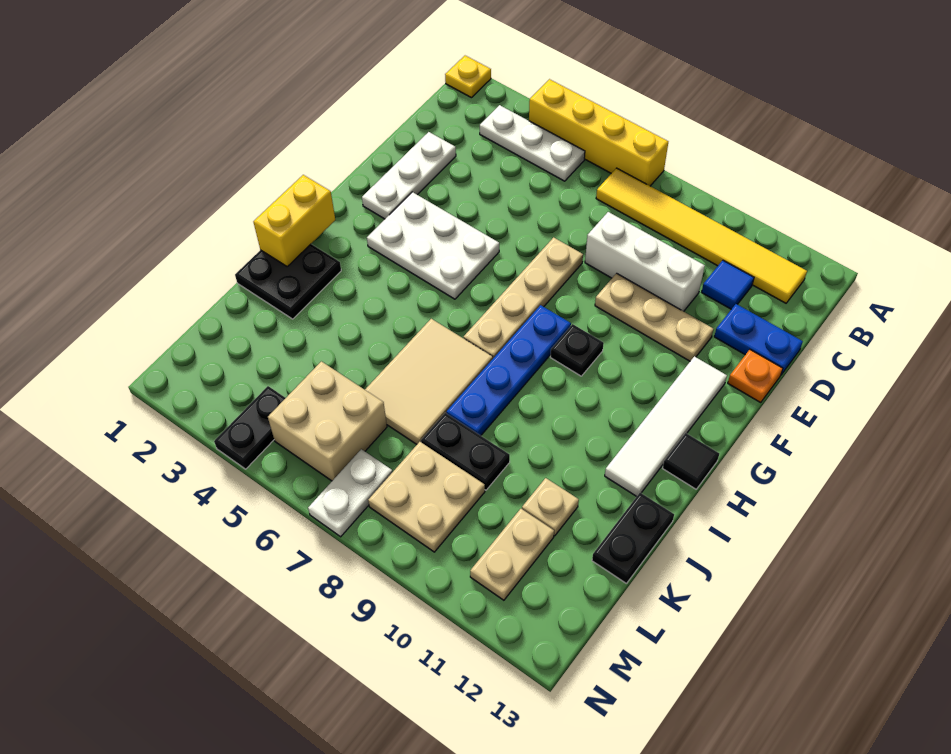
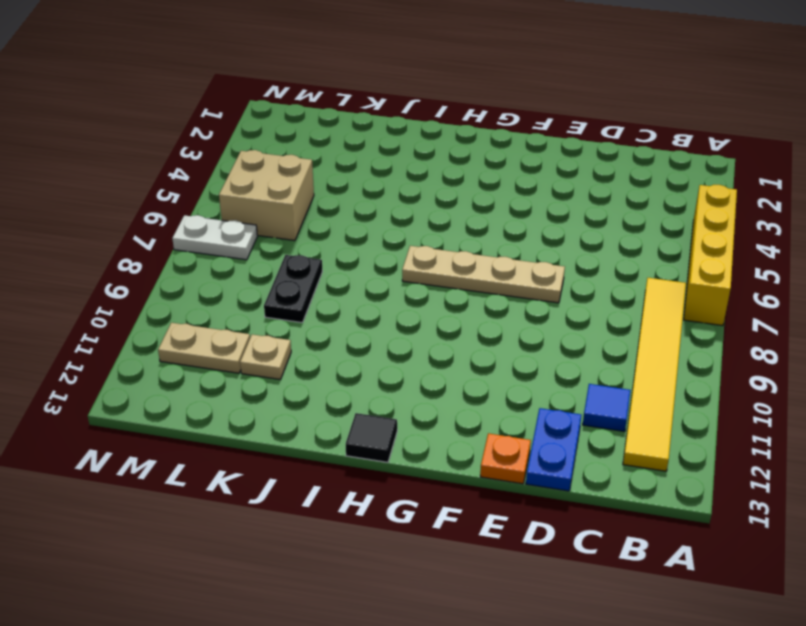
none -> yellow plate A1 level 1
none -> white plate B3:B5 level 1
none -> white plate D2:F2 level 1

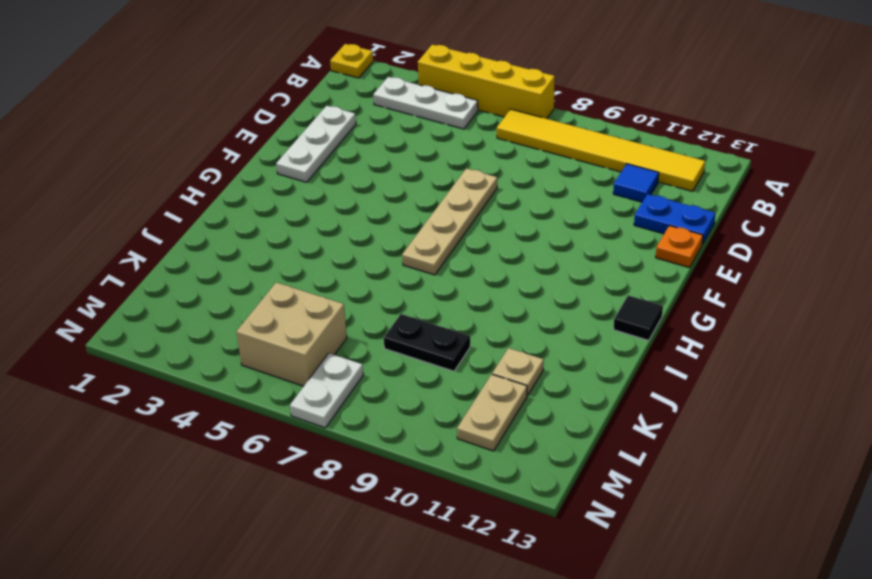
none -> white brick D8:D10 level 1
none -> tan plate E9:E11 level 1
none -> white plate F3:G5 level 1

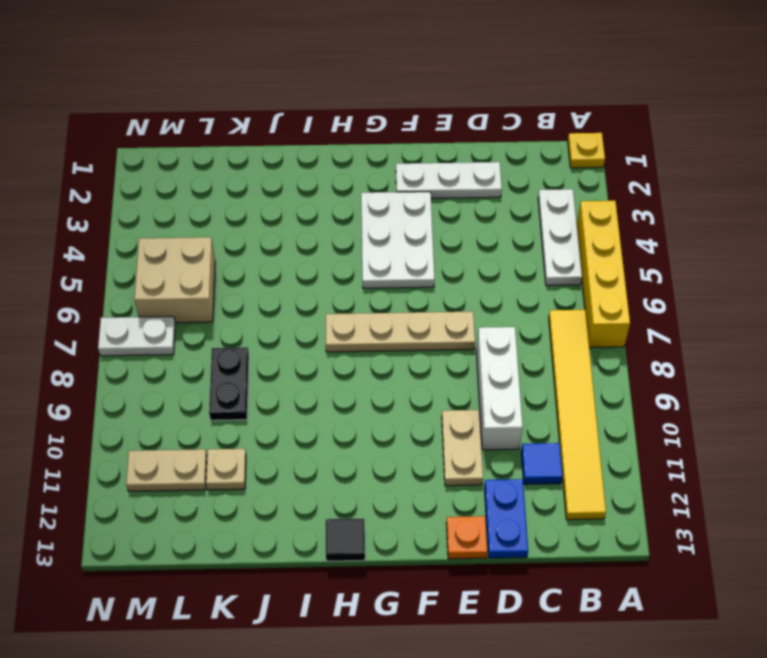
tan plate E10:E11 level 1 -> tan plate E9:E11 level 1
none -> white tile F12:I12 level 1
none -> blue plate G8:J8 level 1
none -> black plate G9 level 1

